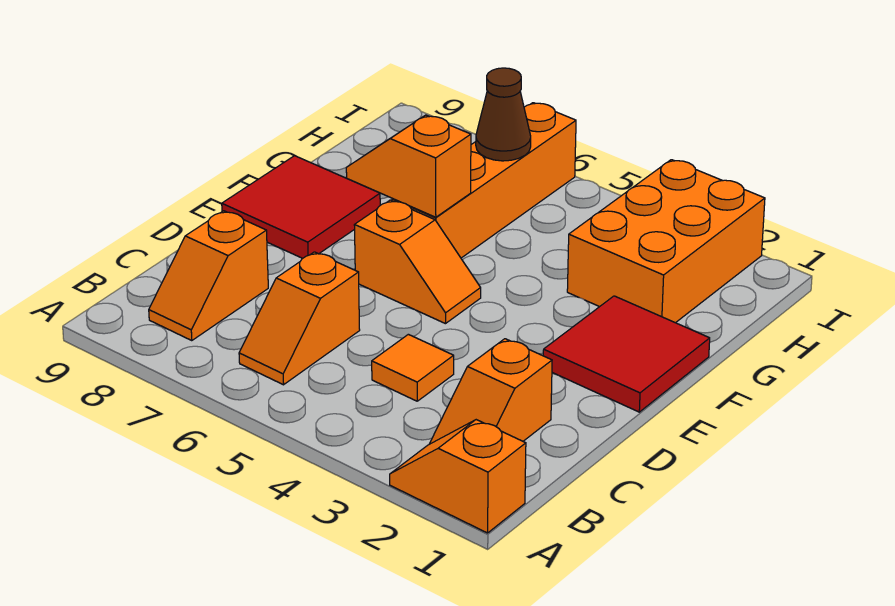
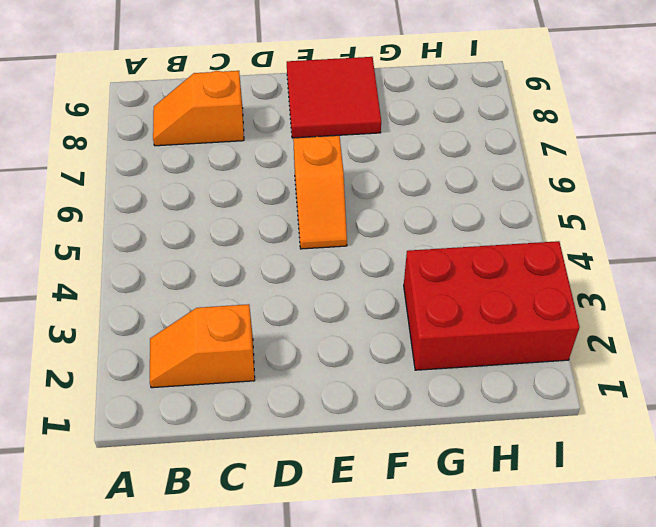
red brick G2:I3 level 1 -> orange brick G2:I3 level 1
none -> orange slope A1:A2 level 1 top 1
none -> orange slope B6:C6 level 1 top C
none -> orange tile C4 level 1

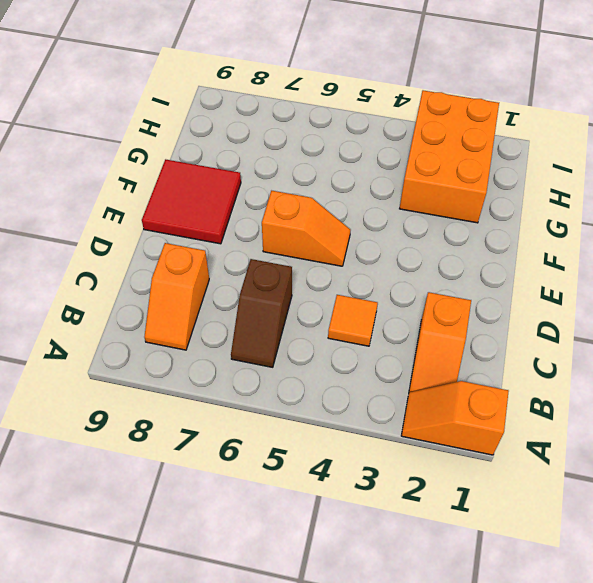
brown slope B6:C6 level 1 top C -> orange slope B6:C6 level 1 top C
none -> red tile E1:F2 level 1
none -> orange brick F6:I6 level 1
none -> orange slope F6:F7 level 2 top 6

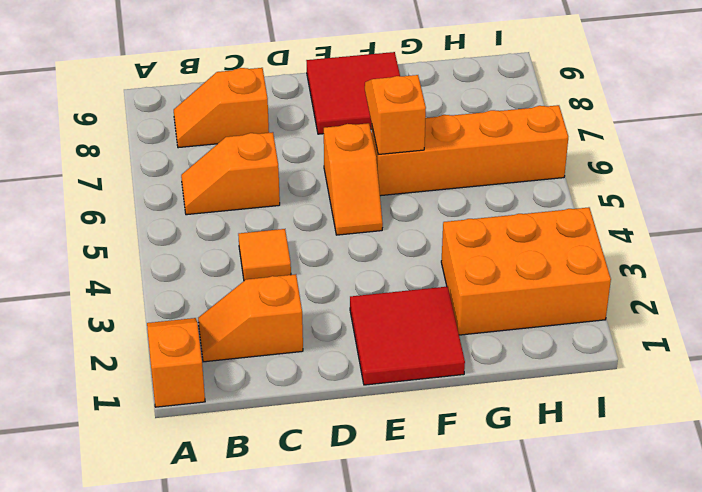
none -> brown cone H6 level 2

